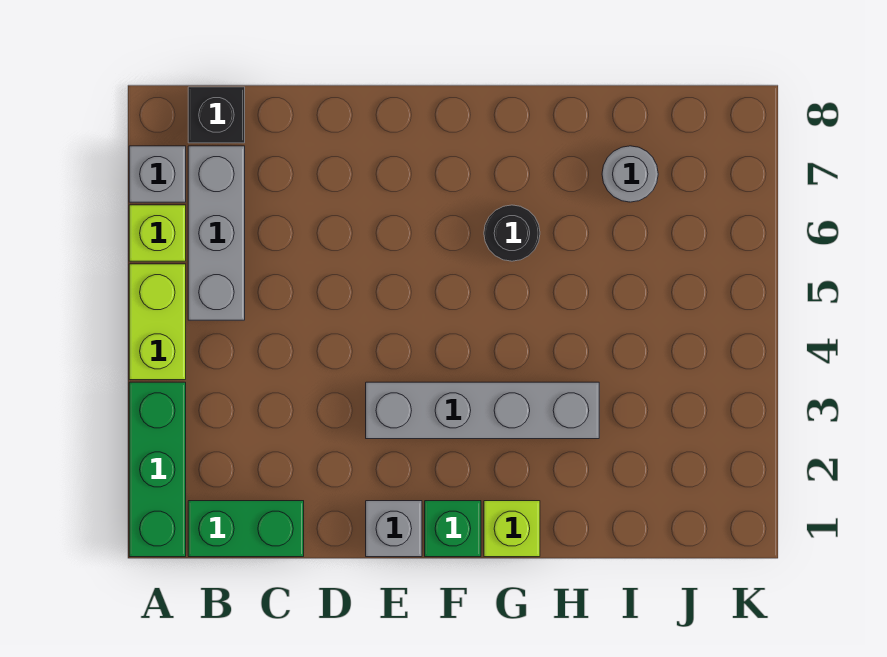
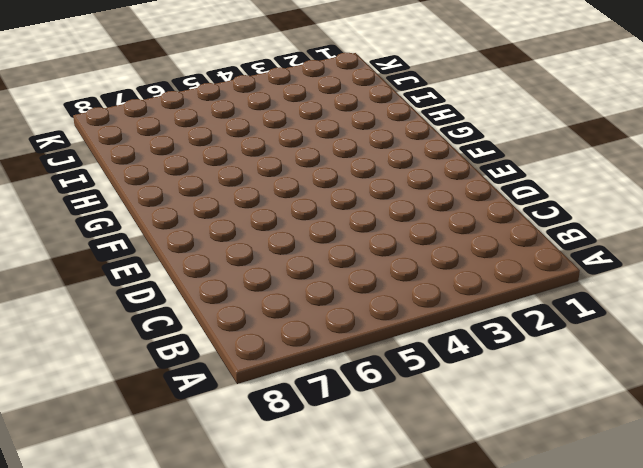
none -> green brick A1:A3 level 1
none -> lime brick A4:A5 level 1
none -> lime brick A6 level 1

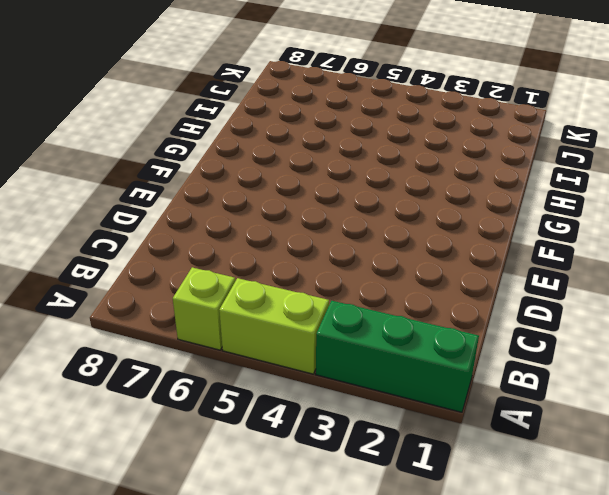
none -> grey brick A7 level 1
none -> green brick B1:C1 level 1
none -> grey brick B5:B7 level 1

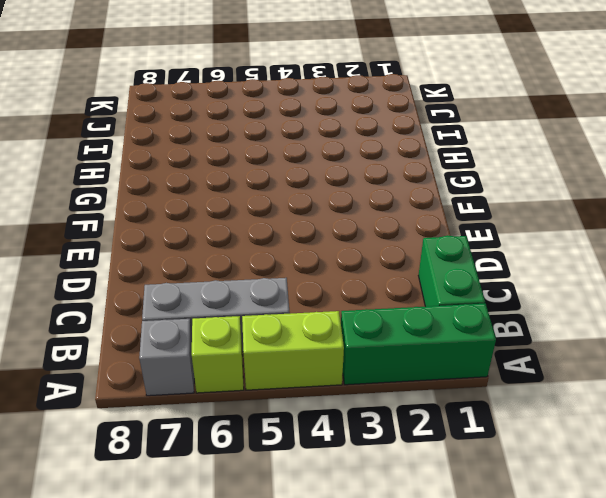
none -> black brick B8 level 1
none -> grey brick E1 level 1
none -> grey brick E3:H3 level 1

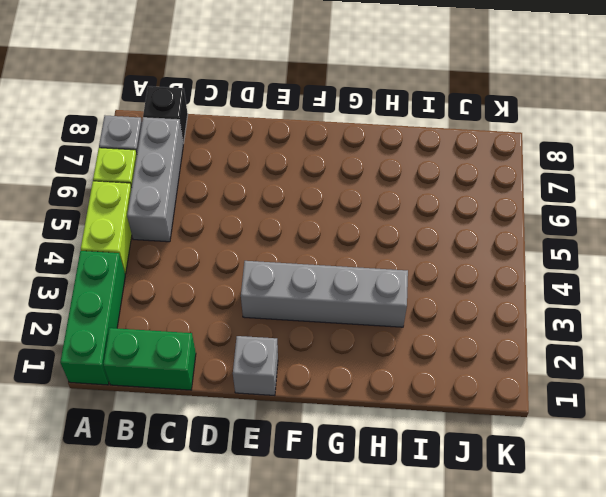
none -> green brick F1 level 1
none -> lime brick G1 level 1
none -> black round brick G6 level 1

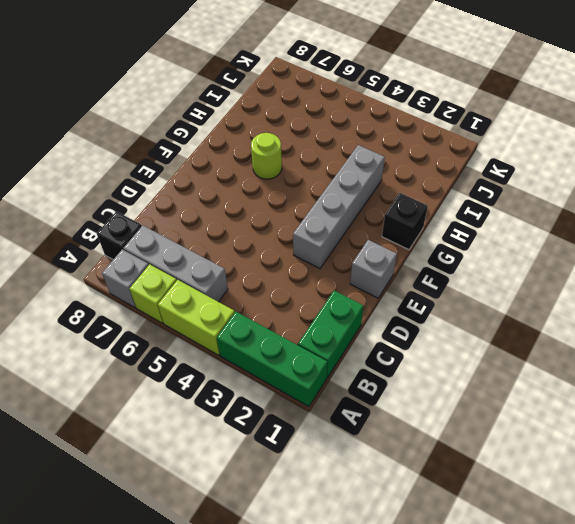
black brick G1 level 1 -> lime brick G1 level 1
lime round brick G6 level 1 -> black round brick G6 level 1
none -> green brick F1 level 1
none -> grey round brick I7 level 1

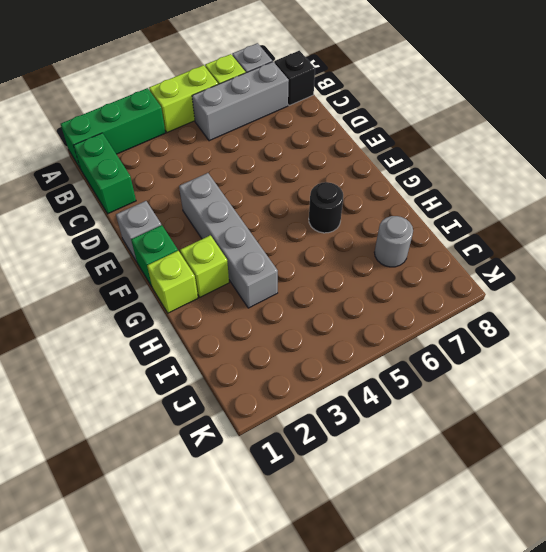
lime brick G2 level 1 -> none

